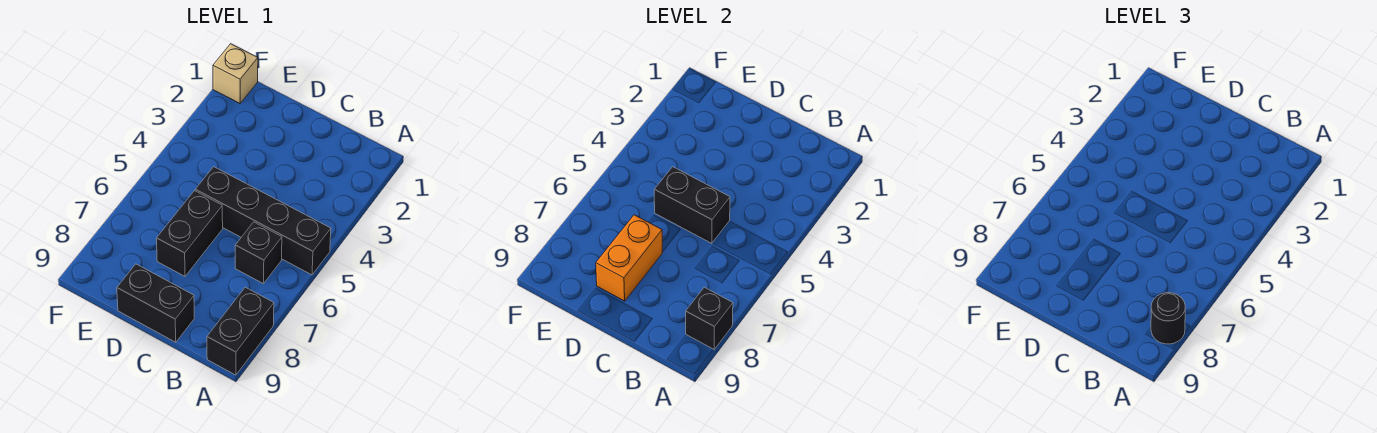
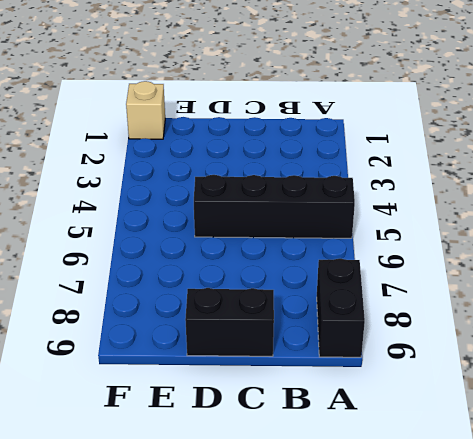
none -> black brick B6 level 1
none -> black brick D6:D7 level 1

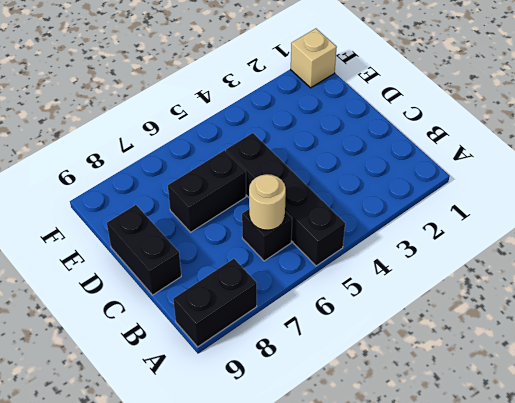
tan round brick B6 level 2 -> none
none -> black brick A8 level 2
none -> black brick C5:D5 level 2

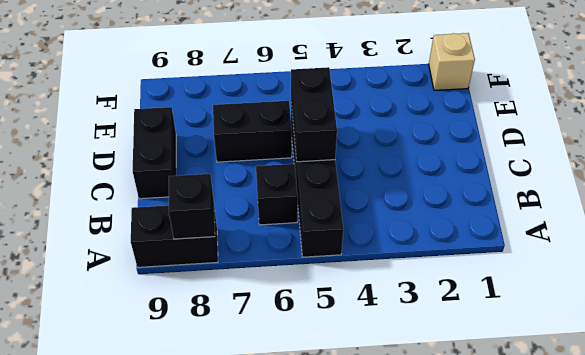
none -> orange brick D7:D8 level 2
none -> black round brick A8 level 3

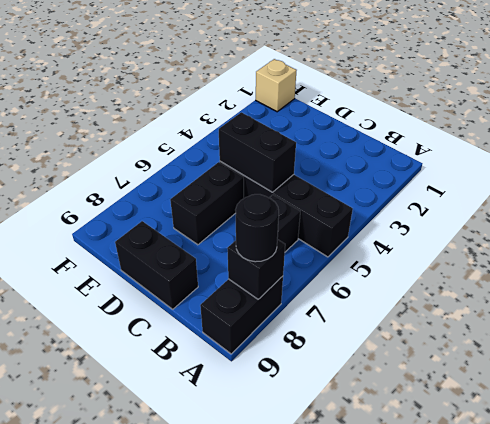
none -> orange brick D7:D8 level 2

